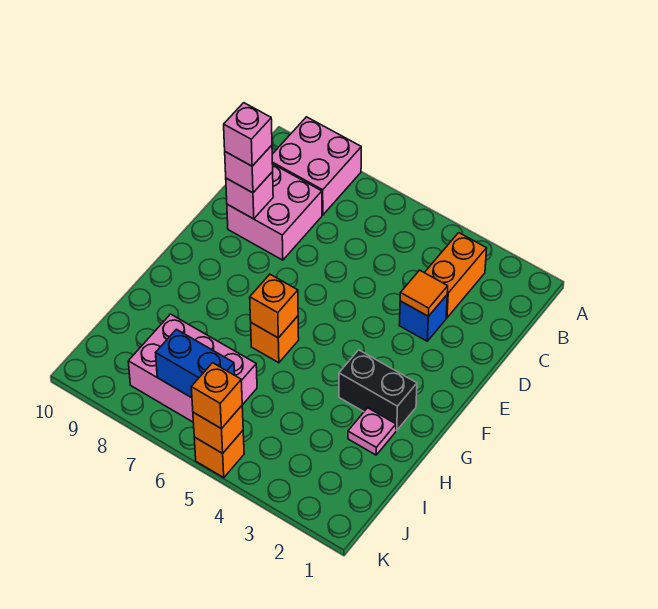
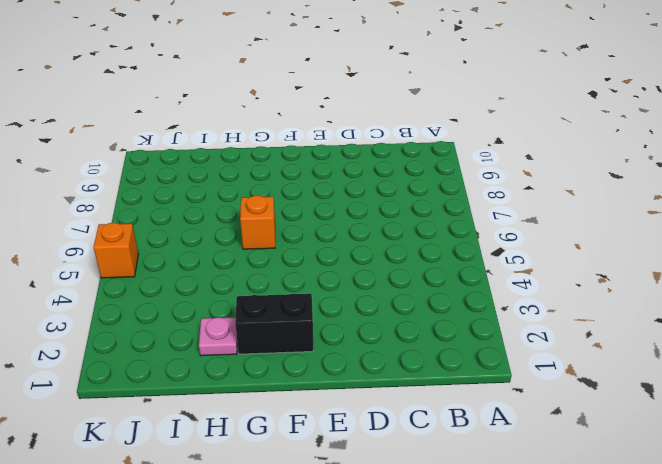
black brick F2:G2 level 1 -> black brick G2:G3 level 1
none -> pink brick A8:B9 level 1
none -> orange brick B3:C3 level 1
none -> pink brick C8:D9 level 1

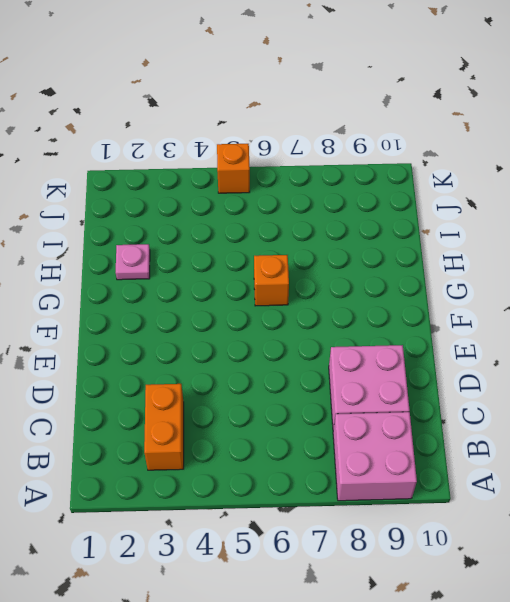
none -> blue brick D3 level 1
none -> black brick G2:G3 level 1
none -> pink brick I6:J8 level 1

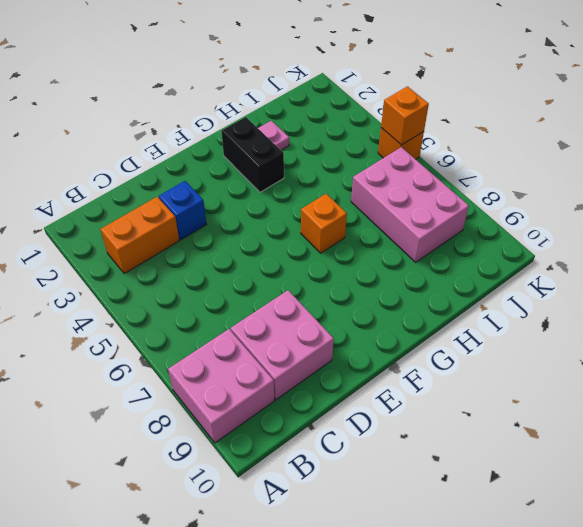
none -> orange tile D3 level 2
none -> pink brick D9 level 2
none -> orange brick G6 level 2

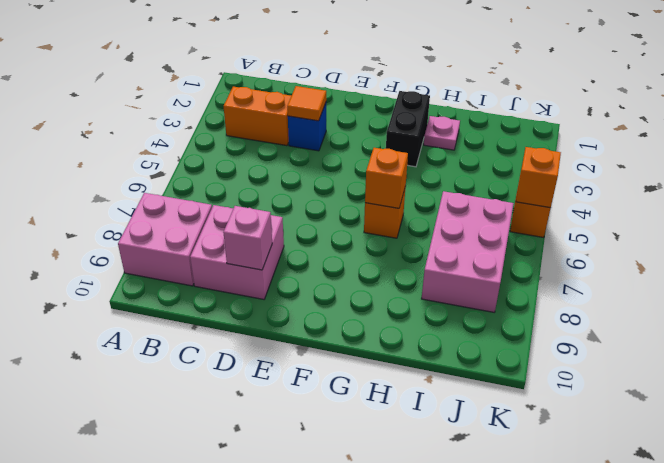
none -> blue brick J6:J7 level 2
none -> pink brick D9 level 3
none -> orange brick K5 level 3

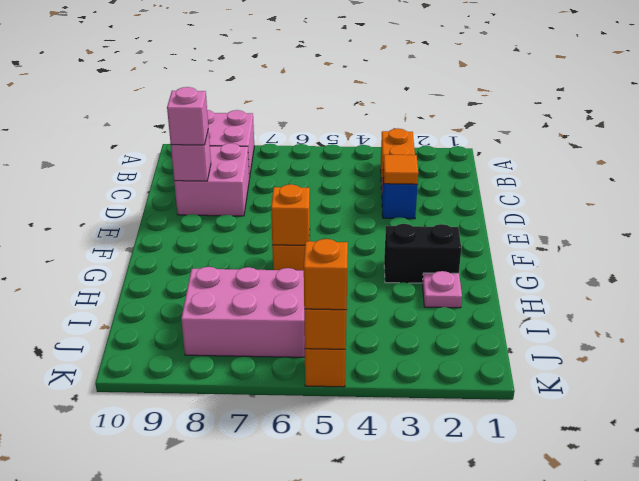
none -> blue brick J6:J7 level 2
none -> pink brick D9 level 4

